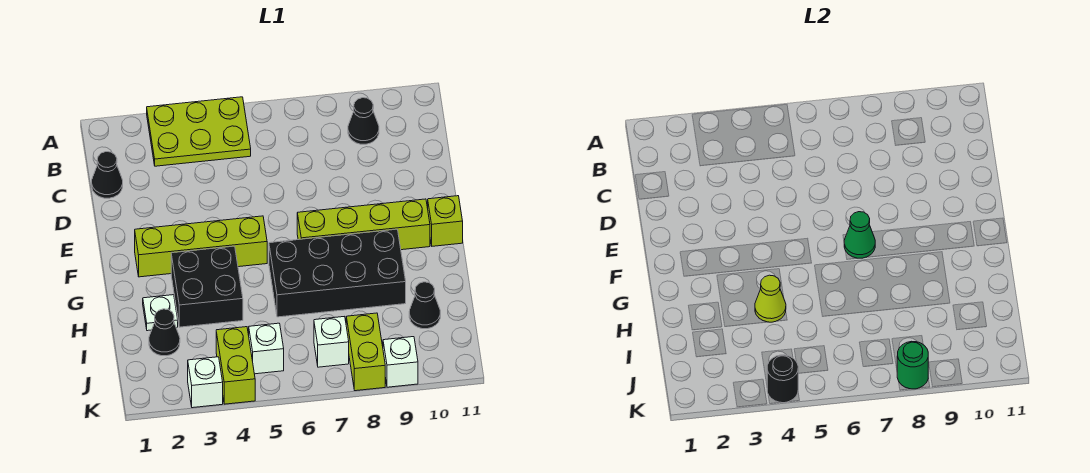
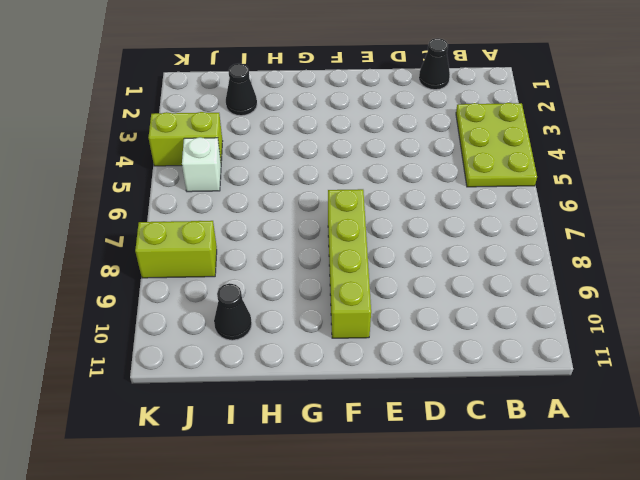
none -> black cone B9 level 1
none -> lime brick F2:F5 level 1
none -> lime brick F11 level 1

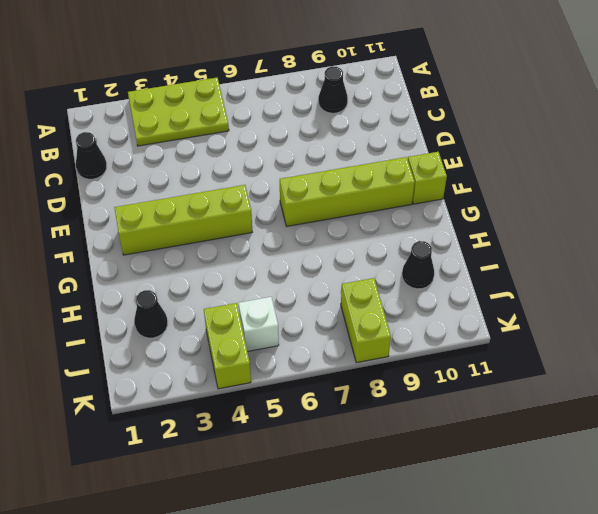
none -> black brick G3:H4 level 1
none -> black brick G6:H9 level 1
none -> white plate H2 level 1

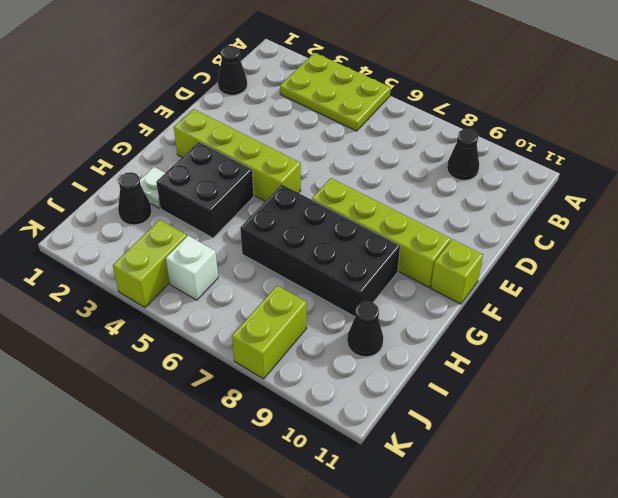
none -> white brick J7 level 1
none -> white brick K3 level 1
none -> white brick K9 level 1

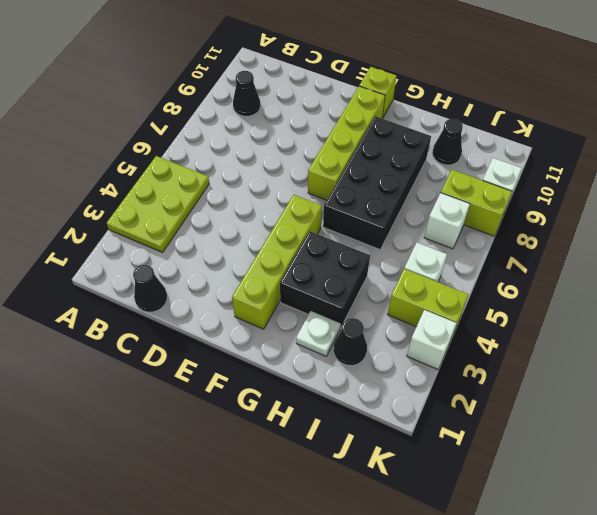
none -> green cone F7 level 2
none -> lime cone H4 level 2
none -> black round brick K4 level 2

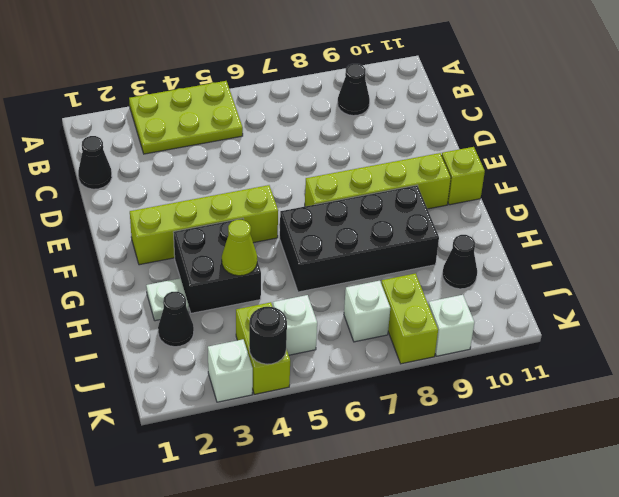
none -> green cone F7 level 2
none -> green round brick K8 level 2

